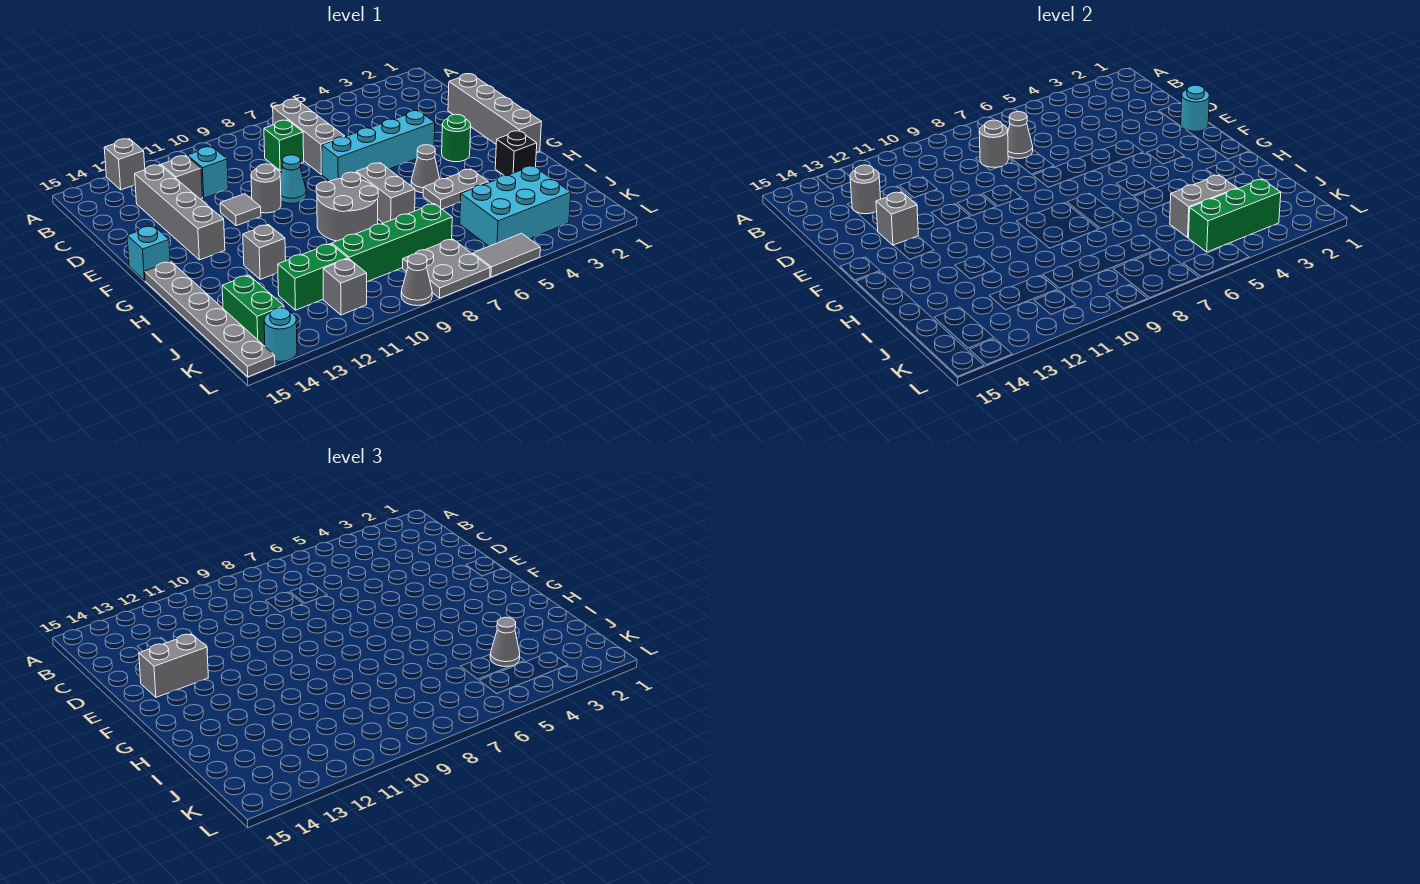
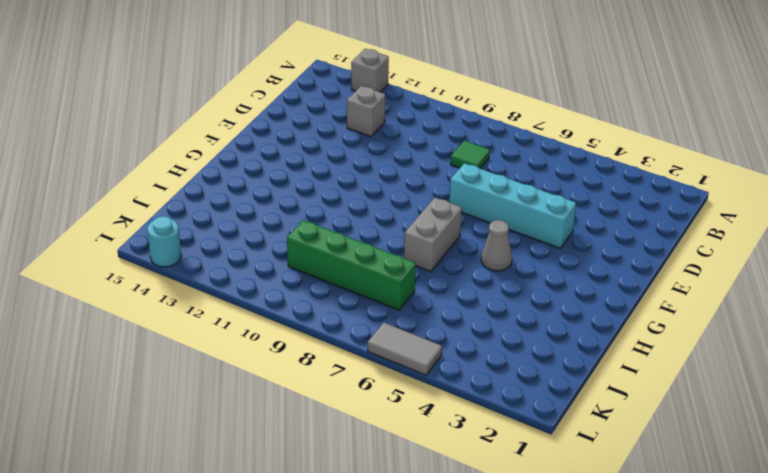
green tile C8 level 1 -> green brick C8 level 1
none -> grey brick B7:D7 level 1
none -> cyan brick C11 level 1
none -> grey brick C13:F13 level 1
none -> grey brick D1:G1 level 1

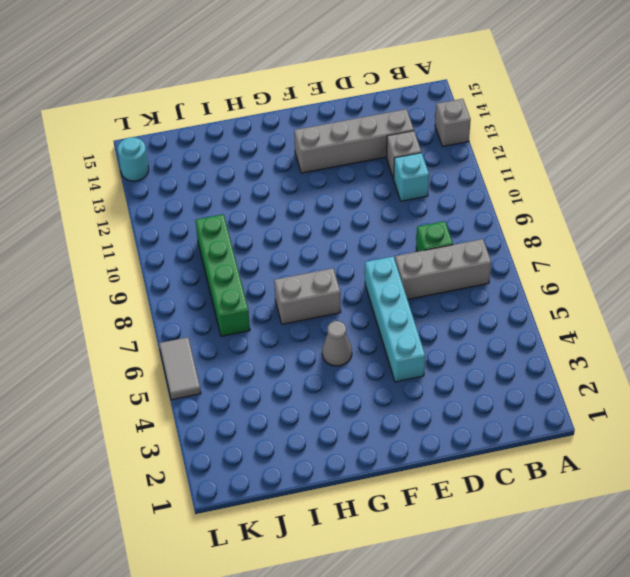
none -> grey brick D1:G1 level 1
none -> cyan cone E9 level 1
none -> grey round brick E10 level 1
none -> grey tile E11 level 1

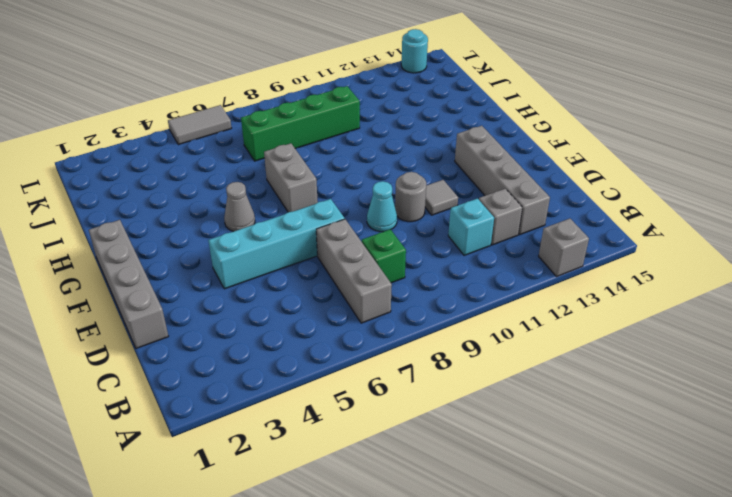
none -> green round brick F3 level 1
none -> cyan brick F15 level 1
none -> grey round brick G8:H9 level 1
none -> grey plate G15:L15 level 1

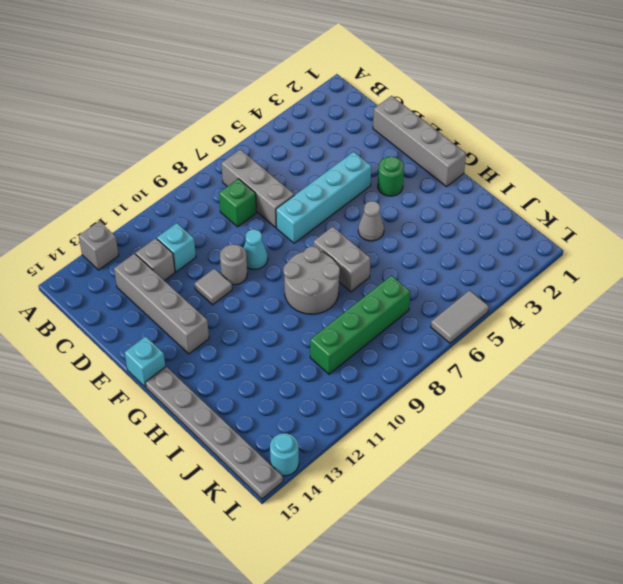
none -> black brick H2 level 1
none -> grey plate H4:H5 level 1
none -> grey brick H12 level 1
none -> cyan brick J3:K5 level 1

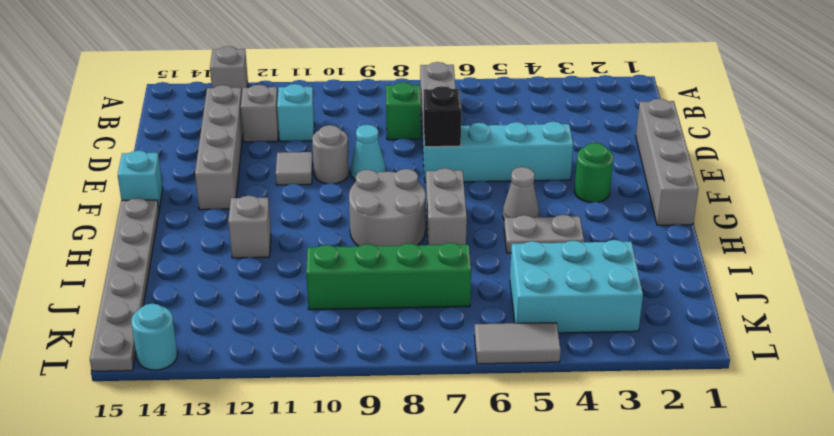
black brick E7 level 2 -> black brick H2 level 1
none -> green brick J11:J12 level 1
none -> green brick J14:K14 level 1
none -> grey plate K7:L8 level 1
none -> grey brick K11 level 1

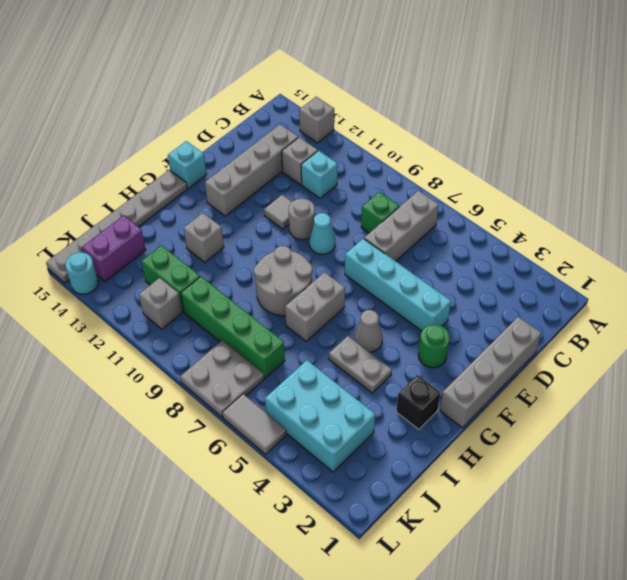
purple brick J14:K14 level 1 -> green brick J14:K14 level 1
none -> grey cone L9 level 1
none -> grey cone C7 level 2
none -> grey round brick C8 level 2
none -> grey round brick C13 level 2

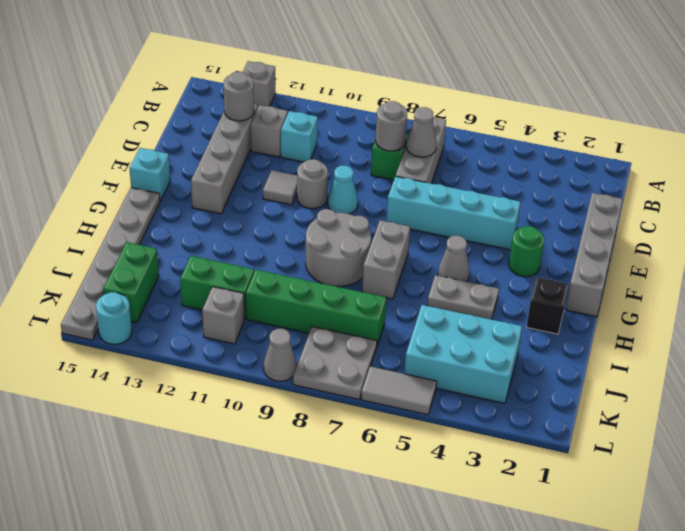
none -> grey brick H12 level 1
none -> cyan round brick E1 level 2
none -> grey brick E13 level 2
none -> grey brick J4:J5 level 2

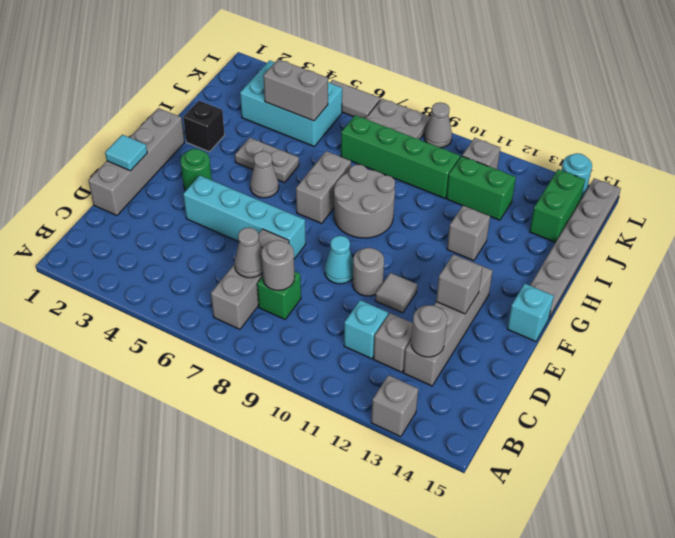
cyan tile E1 level 2 -> cyan round brick E1 level 2
none -> green brick K3:K5 level 2
none -> grey brick E13:E14 level 3
none -> grey cone J4 level 3

